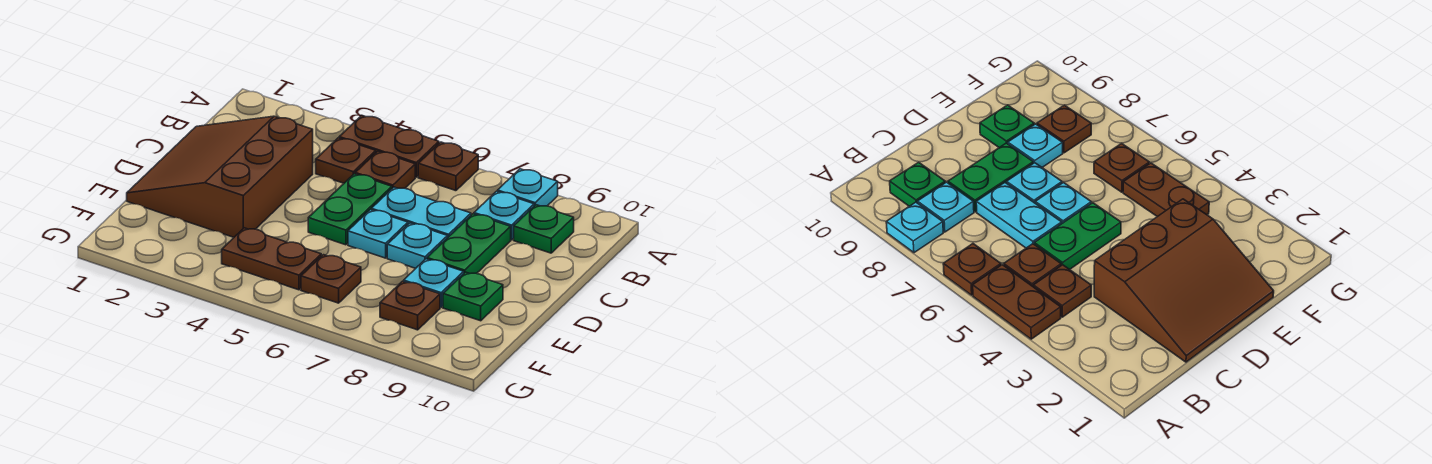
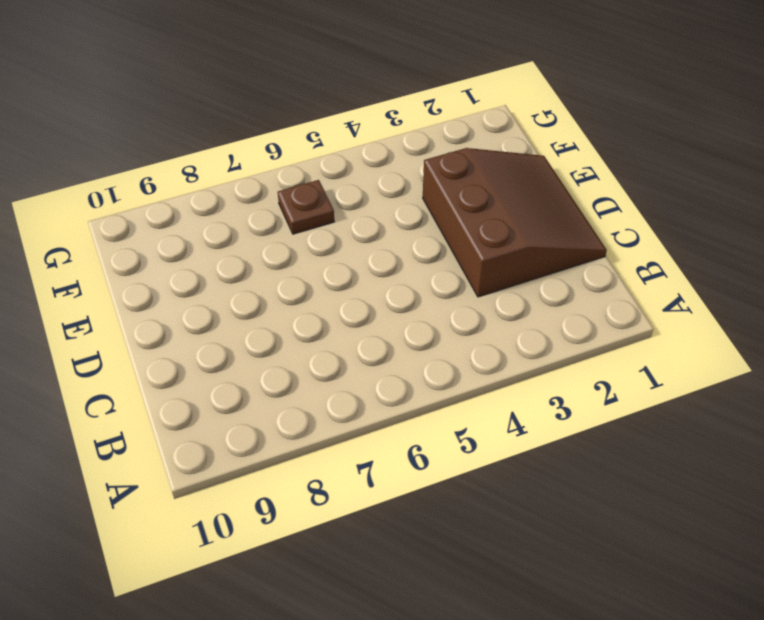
none -> brown plate A4:A5 level 1
none -> brown plate A6 level 1
none -> cyan plate A8 level 1

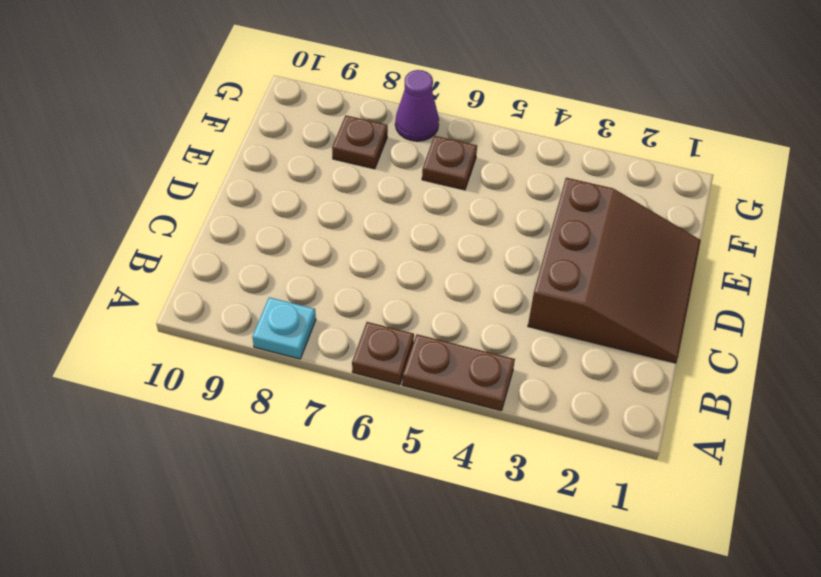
purple cone G7 level 1 -> none
none -> brown plate B4 level 1
none -> brown plate B5 level 1
none -> cyan plate B8 level 1

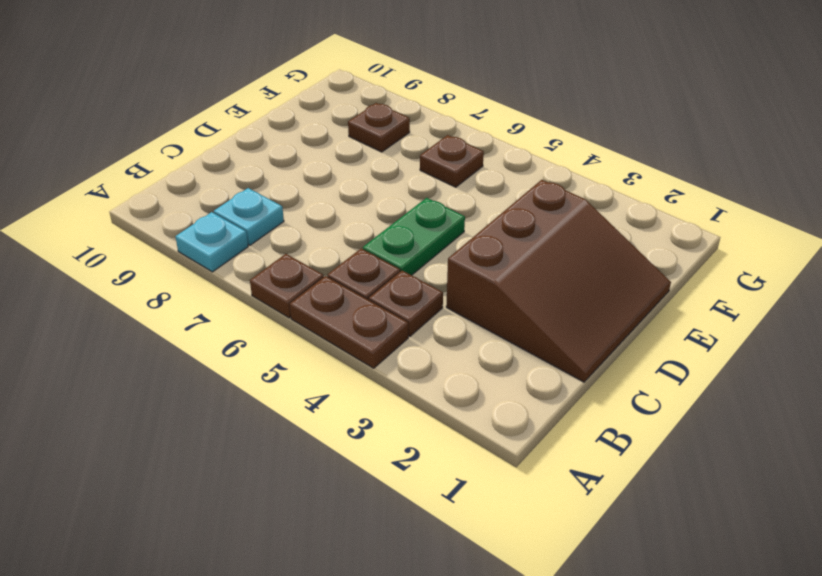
none -> green plate B9 level 1
none -> cyan plate C6:C7 level 1
none -> green plate C8:D8 level 1

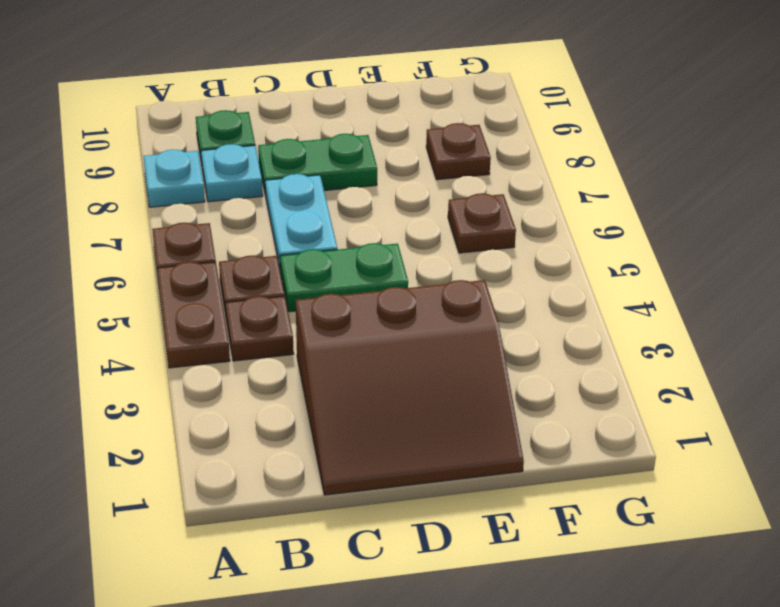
none -> cyan plate D6 level 1
none -> cyan plate D7 level 1
none -> cyan plate E8 level 1

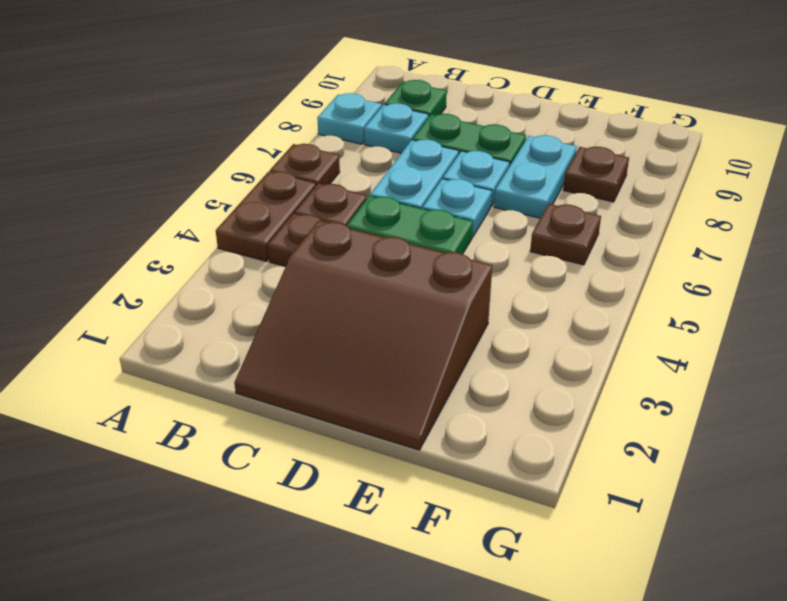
cyan plate E7:E8 level 1 -> cyan plate E8 level 1
none -> green plate E9 level 1
none -> brown plate F4:F5 level 1

